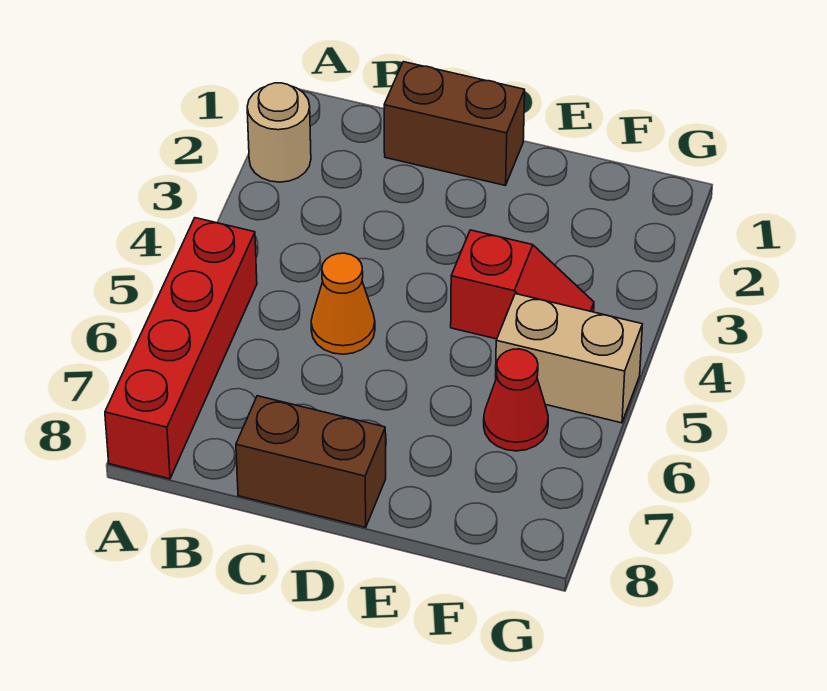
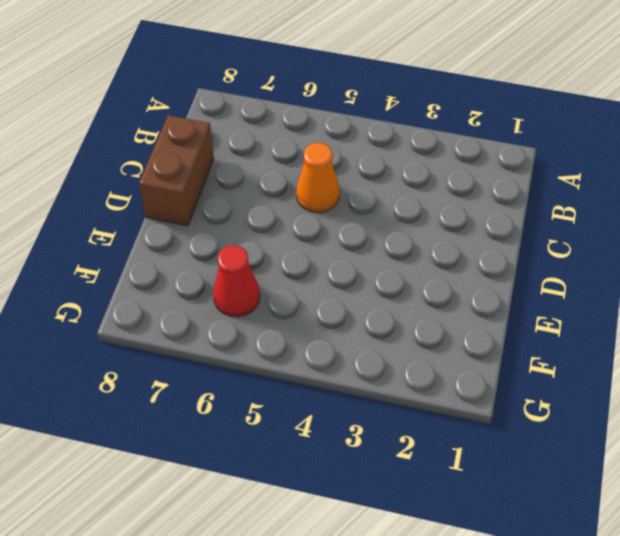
none -> tan round brick A2 level 1
none -> red brick A5:A8 level 1

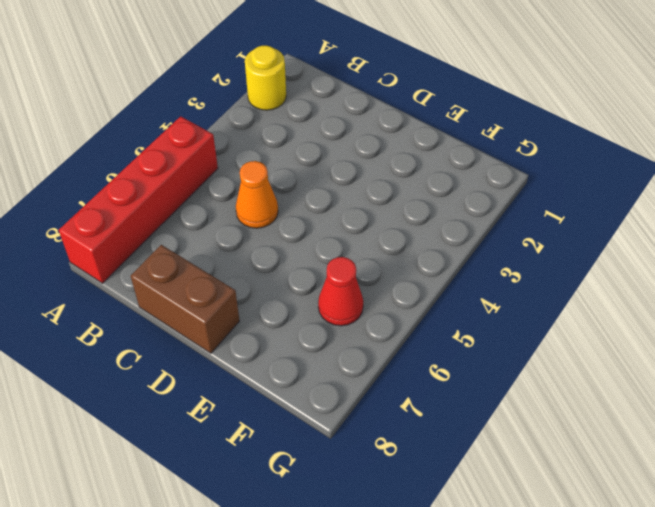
yellow round brick A2 level 1 -> tan round brick A2 level 1
none -> brown brick C1:D1 level 1
none -> red slope E4:F4 level 1 top E

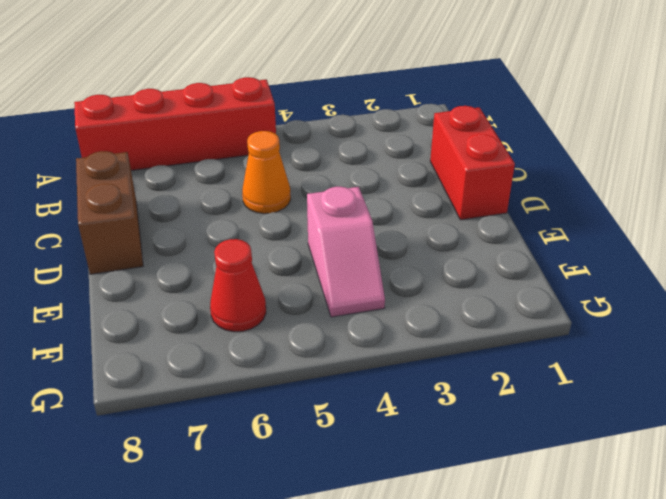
red brick C1:D1 level 1 -> brown brick C1:D1 level 1
pink slope E4:F4 level 1 top E -> red slope E4:F4 level 1 top E
none -> tan round brick A2 level 1
none -> tan brick F5:G5 level 1

